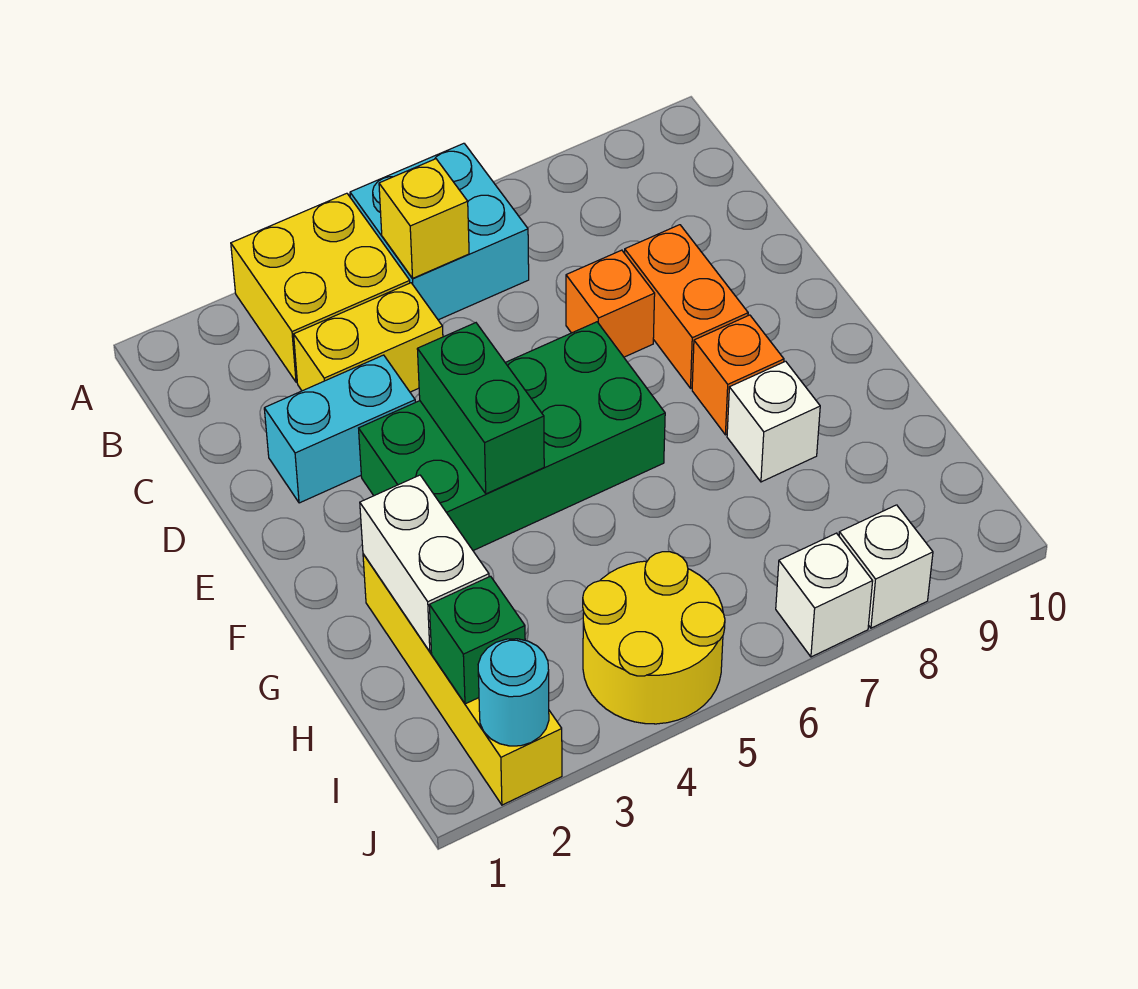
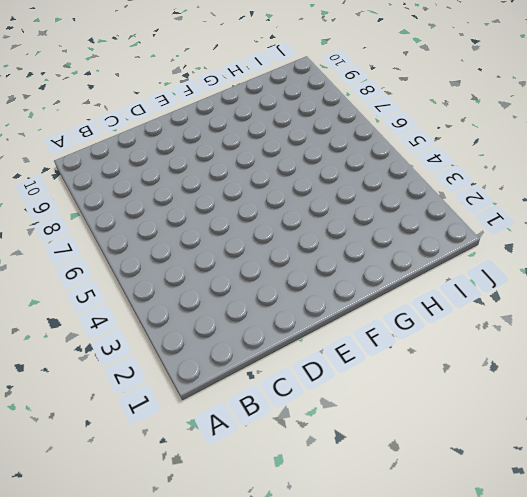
none -> yellow brick A3:B4 level 1
none -> cyan brick A5:B6 level 1
none -> yellow brick C3:C4 level 1

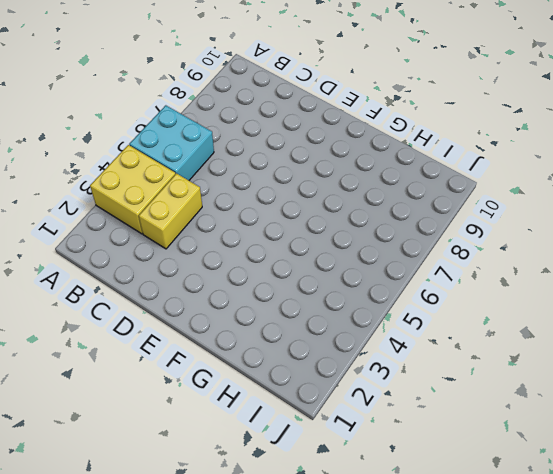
none -> cyan brick D2:D3 level 1
none -> orange brick D7 level 1
none -> orange brick D8:E8 level 1

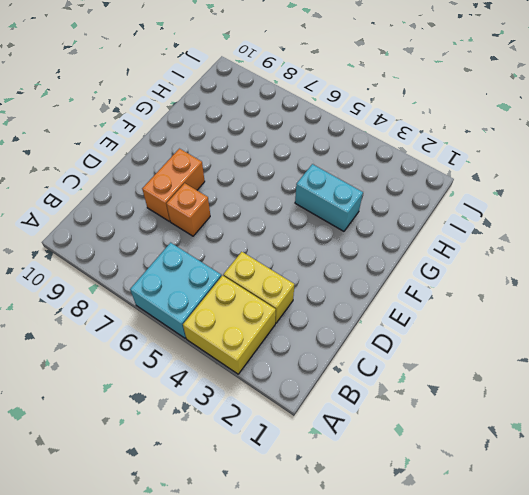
cyan brick G3:G4 level 1 -> cyan brick D2:D3 level 1
none -> green brick E3:F6 level 1
none -> orange brick F8 level 1
none -> yellow brick G2:J2 level 1

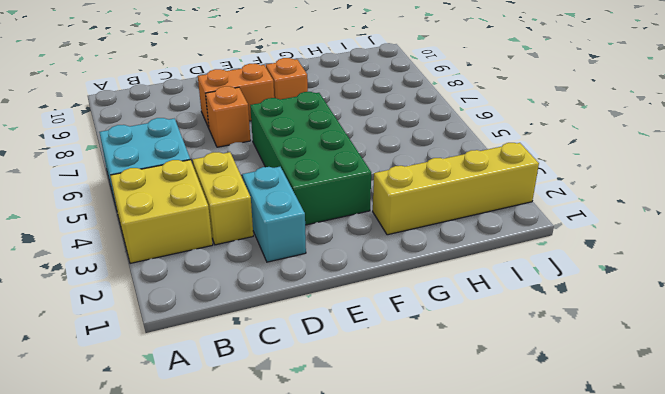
none -> white brick G8 level 1
none -> yellow round brick I4:J5 level 1
none -> white brick J7 level 1

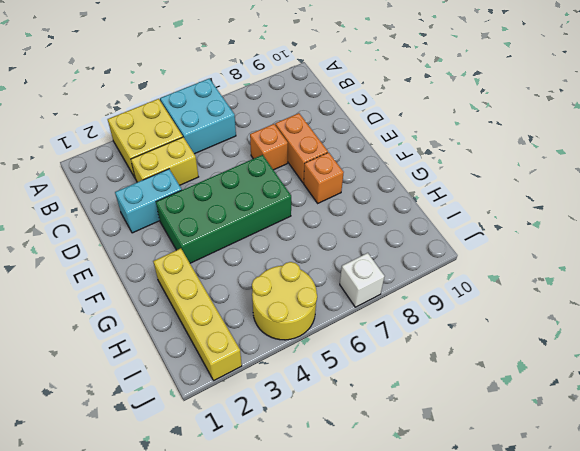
none -> white brick G8 level 1
none -> white brick J8 level 1
none -> yellow brick B5 level 2

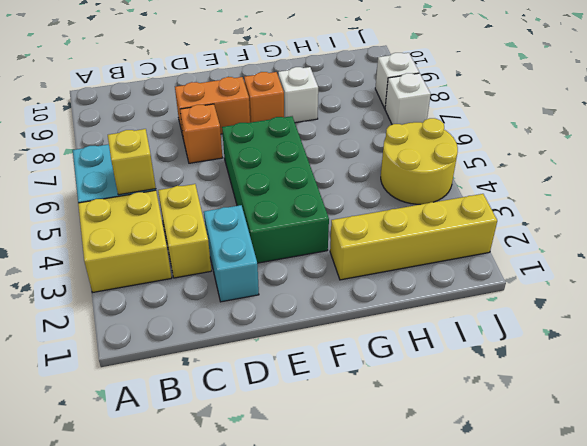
none -> green brick E4:F4 level 2
none -> white brick G2:H2 level 2
none -> green brick I2 level 2

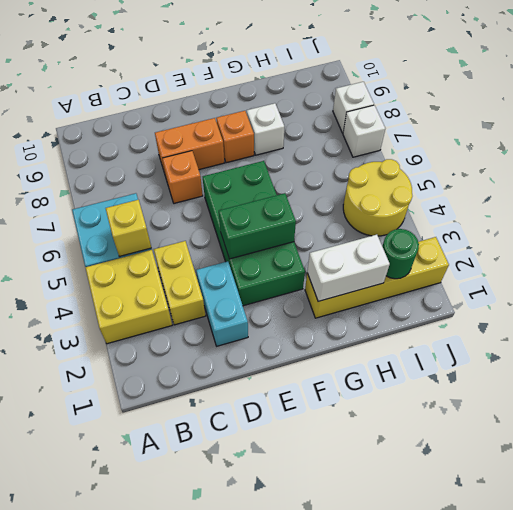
green round brick I2 level 2 -> green brick I2 level 2
none -> cyan round brick J2 level 2

